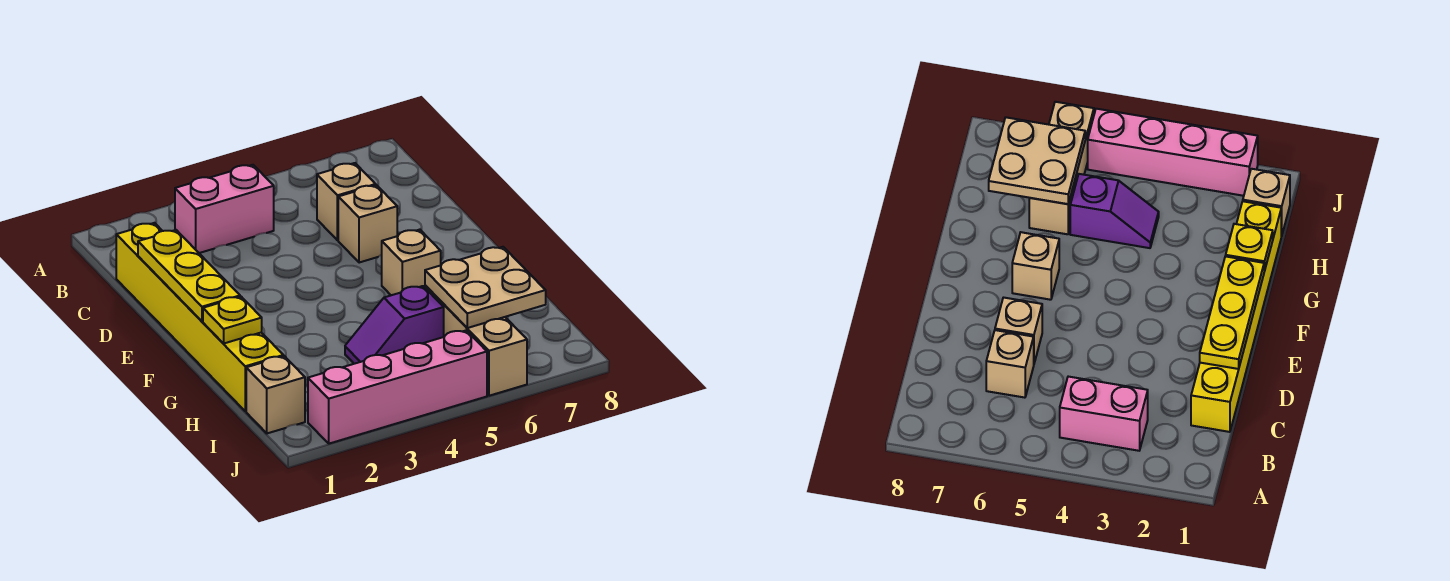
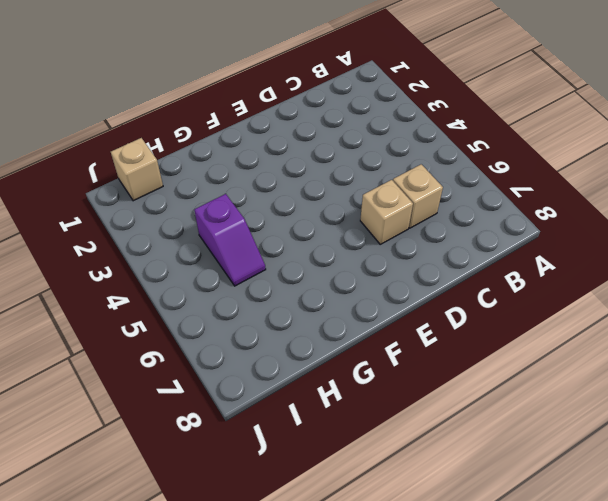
purple slope H4:H5 level 1 top 4 -> purple slope H4:H5 level 1 top 5
none -> pink brick B3:B4 level 1
none -> yellow brick C1:H1 level 1
none -> tan brick F6 level 1

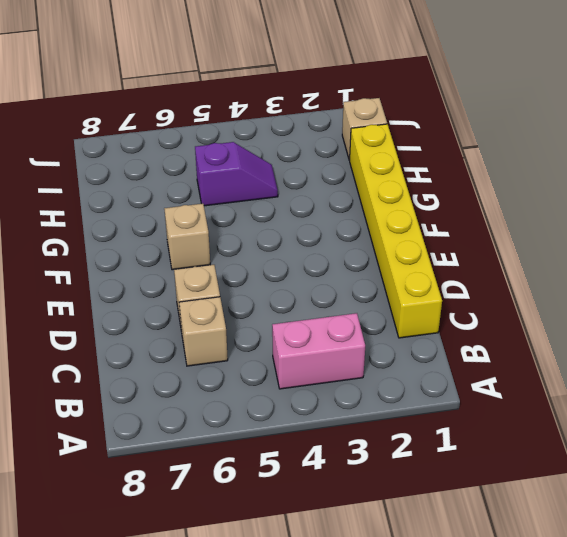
none -> tan brick H6:J6 level 1
none -> pink brick J2:J5 level 1
none -> yellow plate D1:F1 level 2

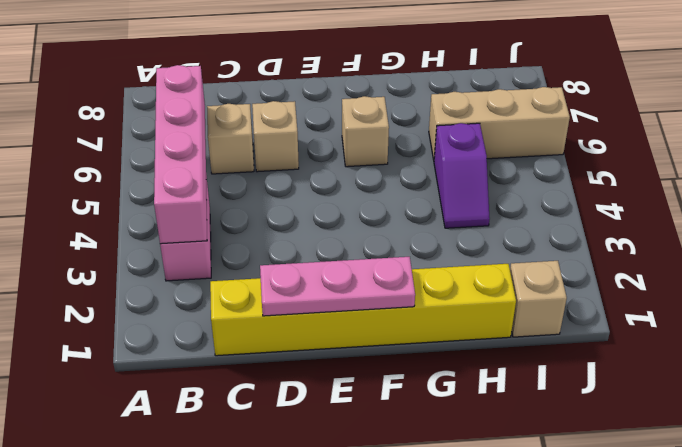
pink brick B3:B6 level 2 -> pink brick J2:J5 level 1
pink plate D1:F1 level 2 -> yellow plate D1:F1 level 2
none -> yellow plate G1 level 2
none -> tan plate H6:I7 level 2

